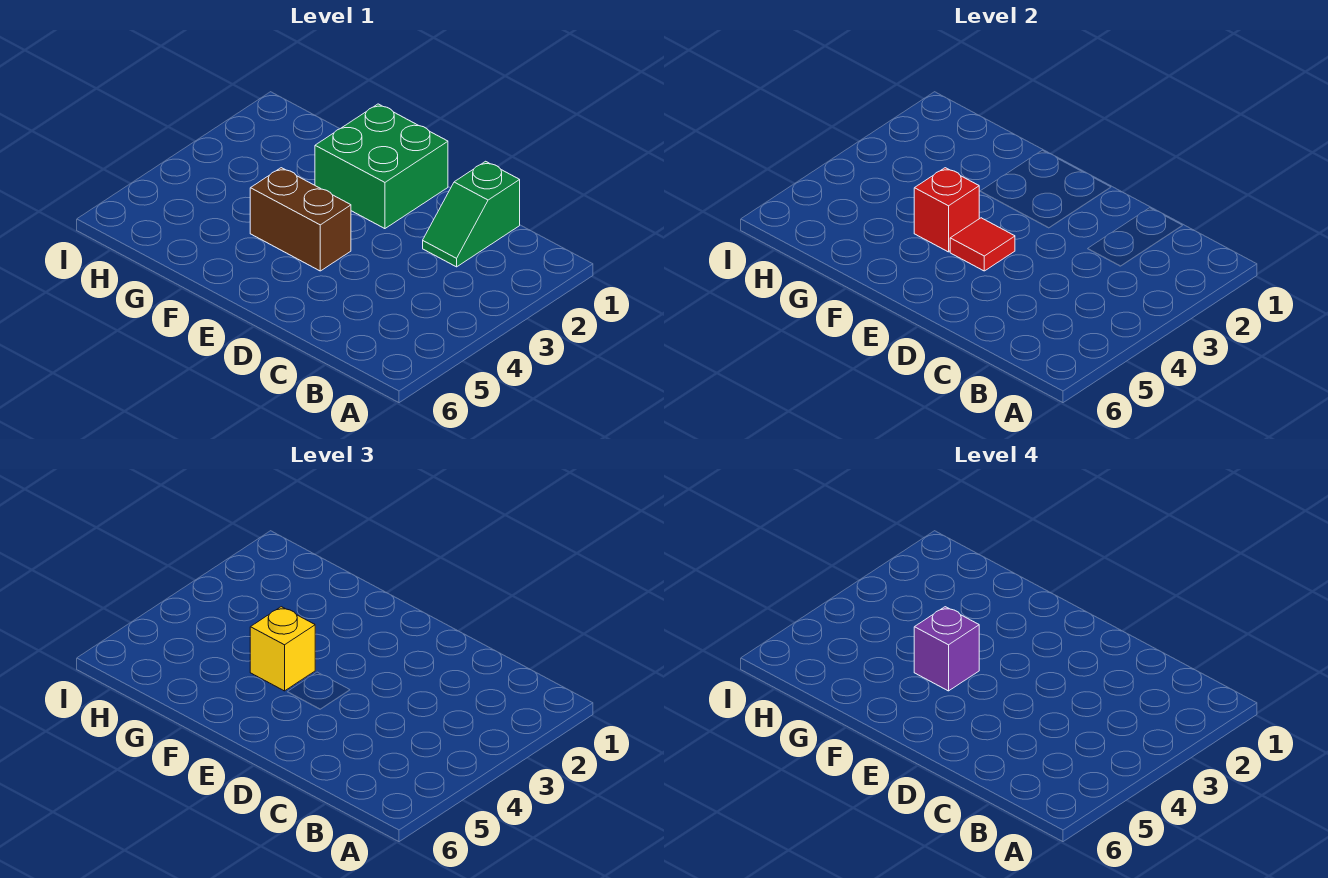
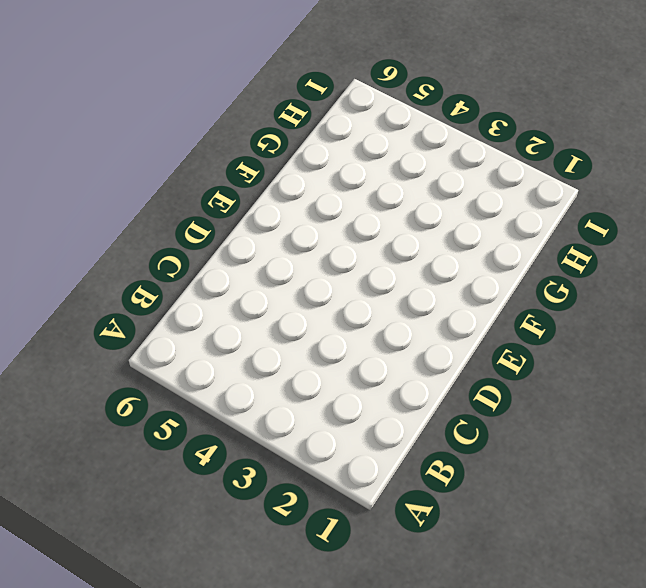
none -> green slope C1:C2 level 1 top 1
none -> green brick E1:F2 level 1

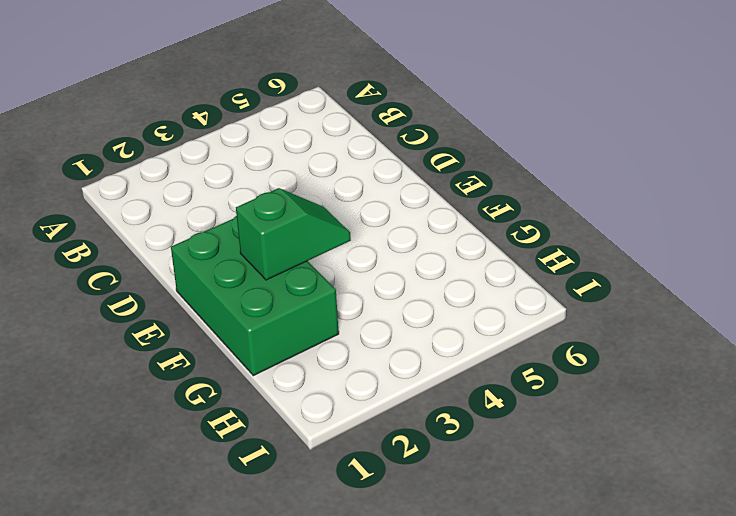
green brick E1:G2 level 1 -> green brick E1:F2 level 1
green slope F2:F3 level 2 top 2 -> green slope C1:C2 level 1 top 1
none -> brown brick E4:F4 level 1
none -> red tile E4 level 2

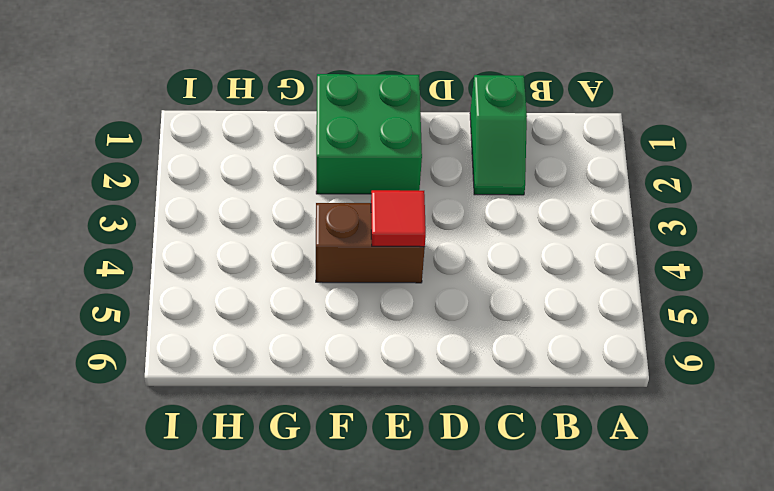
none -> red brick F4 level 2
none -> yellow brick F4 level 3

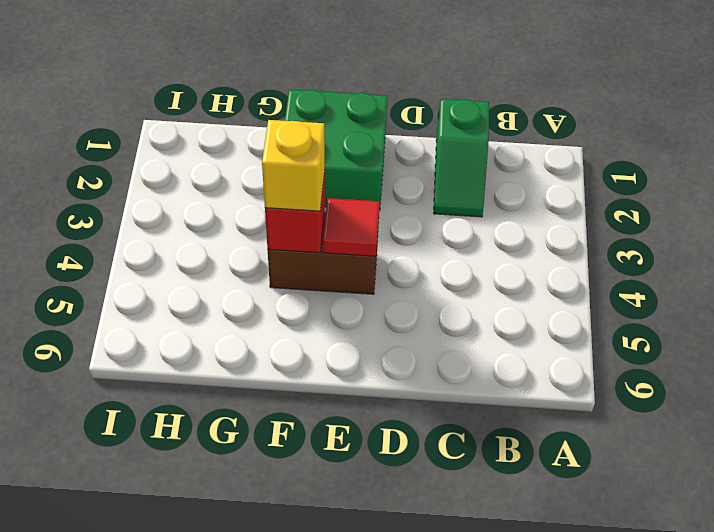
none -> purple brick F4 level 4

